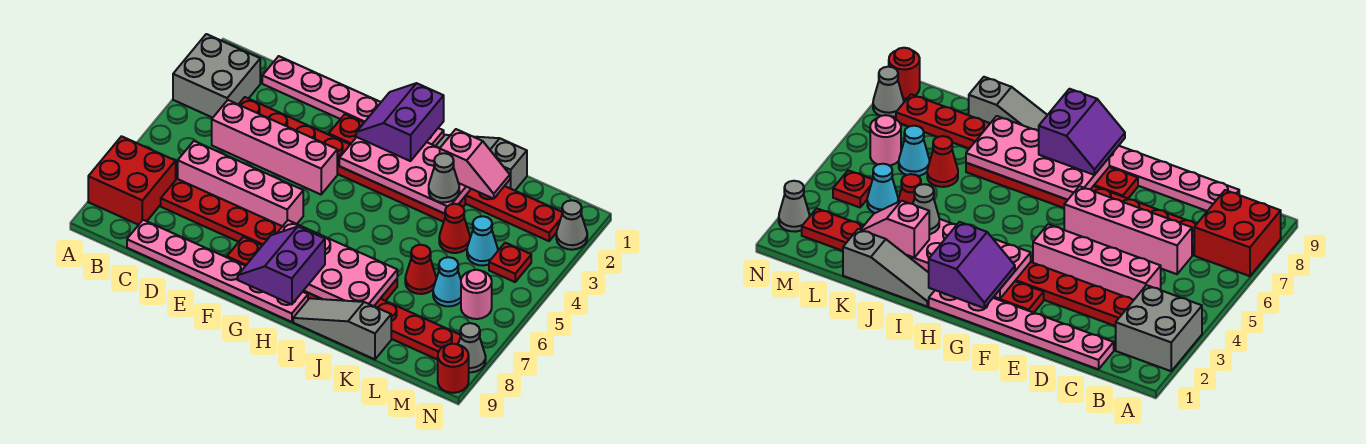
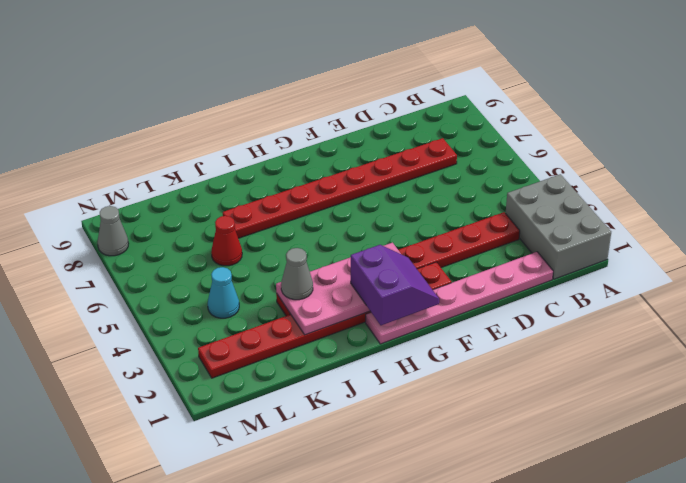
grey brick A1:B3 level 1 -> grey brick A2:B3 level 1
none -> red brick A7:B8 level 1
none -> pink brick C4:F4 level 1
none -> pink brick C6:F6 level 1

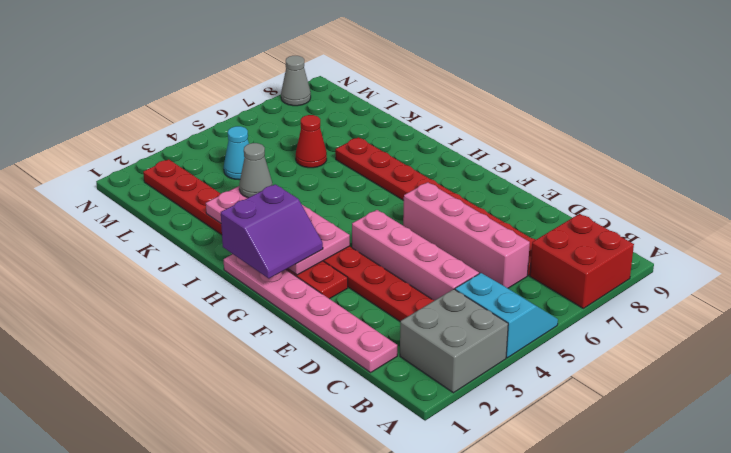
cyan slope A4:B5 level 1 top 4 -> none
none -> pink plate C9:H9 level 1
none -> red plate F8:M8 level 1
none -> grey slope I1:K1 level 1 top K

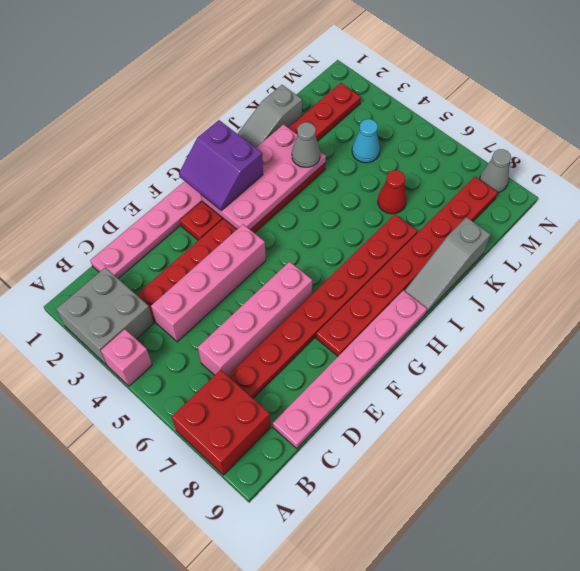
pink brick A4 level 1 -> none
none -> red cone K4 level 1
none -> cyan cone L6 level 1
none -> red plate M4 level 1

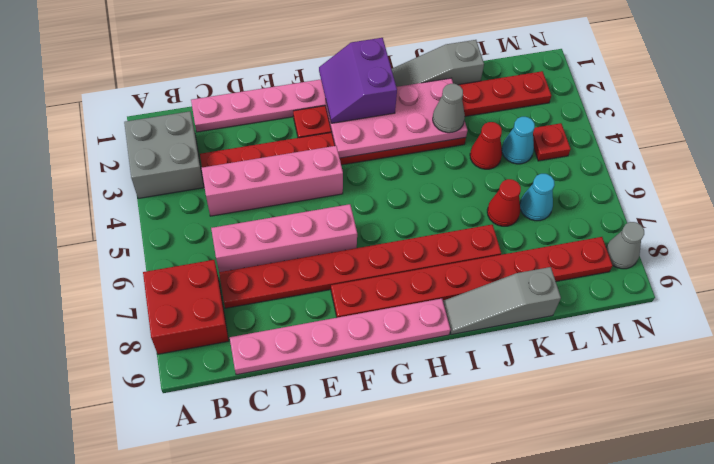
none -> pink round brick M6 level 1
none -> grey cone N2 level 1
none -> red round brick N9 level 1

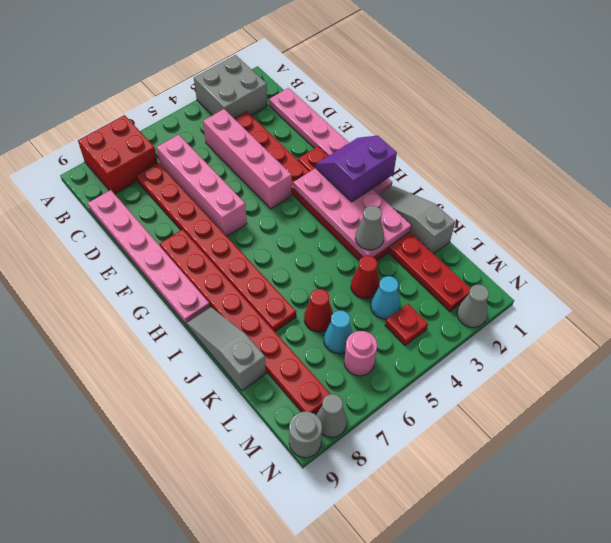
grey round brick N9 level 1 -> red round brick N9 level 1
none -> pink plate G7:J8 level 2
none -> purple slope G8:H9 level 3 top H
none -> pink slope J2:K2 level 3 top J

